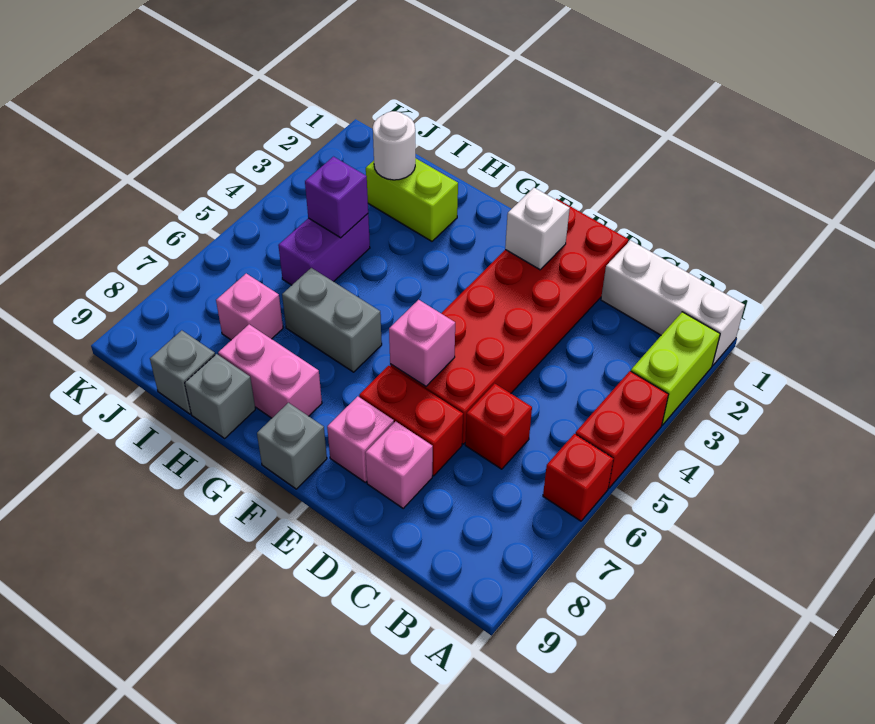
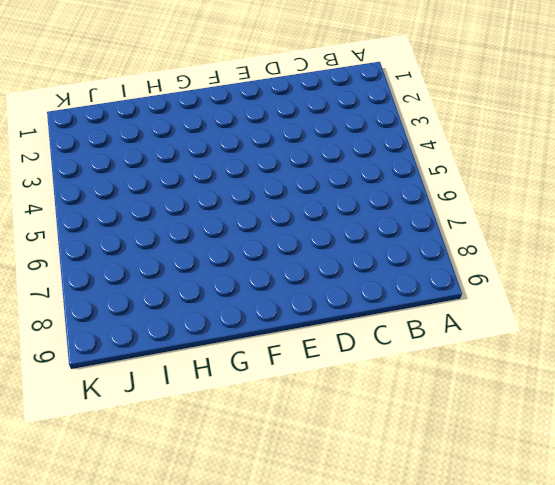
none -> white brick A1:C1 level 1
none -> lime brick A2:A3 level 1
none -> red brick A4:A5 level 1

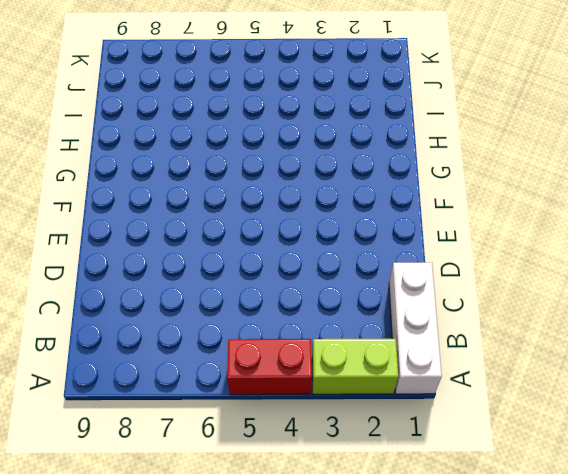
none -> red brick A6 level 1
none -> red brick C6 level 1
none -> red brick D1:E6 level 1

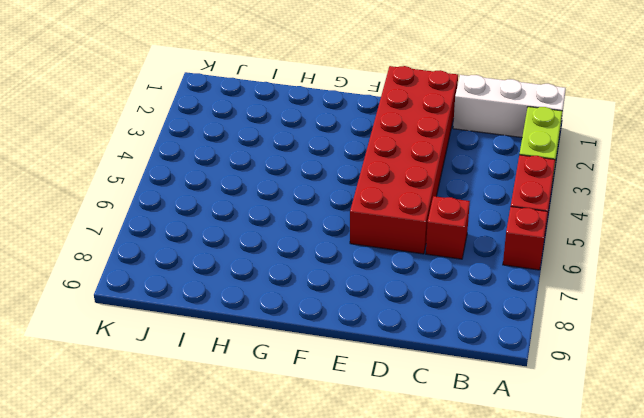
none -> red brick D7:E7 level 1
none -> pink brick D8 level 1
none -> pink brick E8 level 1

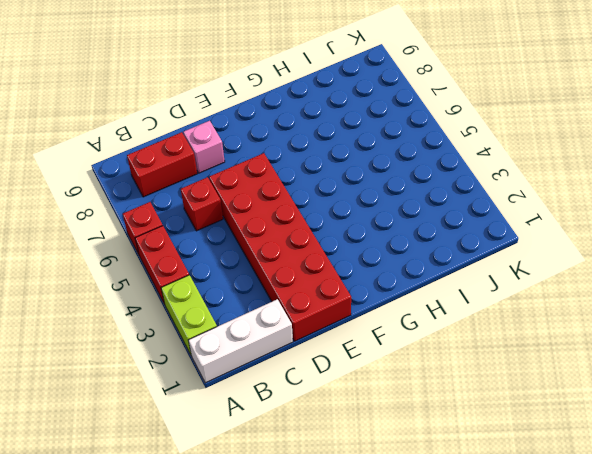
red brick B8:C8 level 1 -> red brick D7:E7 level 1
none -> pink brick E8 level 1
none -> grey brick F9 level 1
none -> grey brick G6:H6 level 1

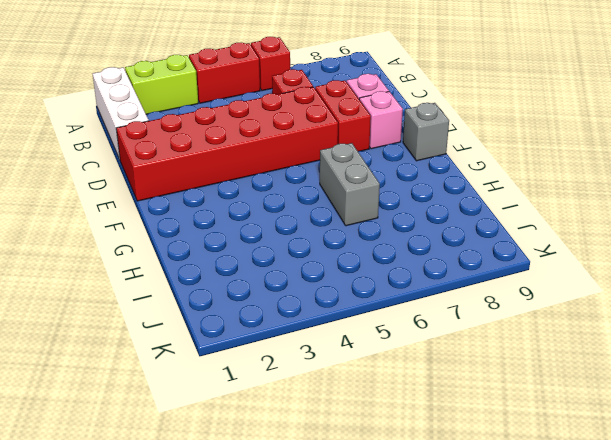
none -> pink brick G8:H8 level 1
none -> lime brick H2:I2 level 1
none -> grey brick H9 level 1

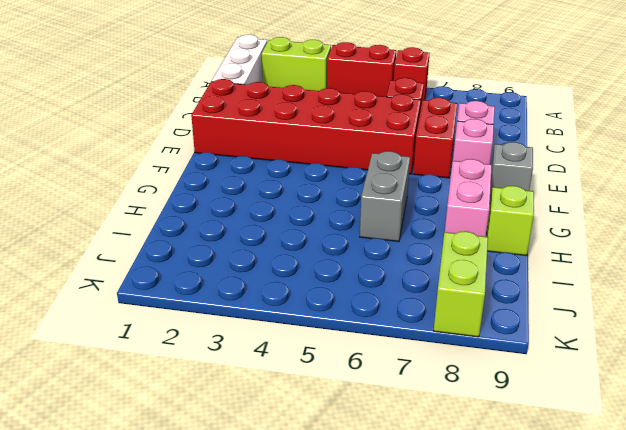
lime brick H9 level 1 -> grey brick H9 level 1
lime brick J8:K8 level 1 -> lime brick H2:I2 level 1
none -> purple brick I4:I5 level 1
none -> pink brick I7 level 1
none -> grey brick I9 level 1

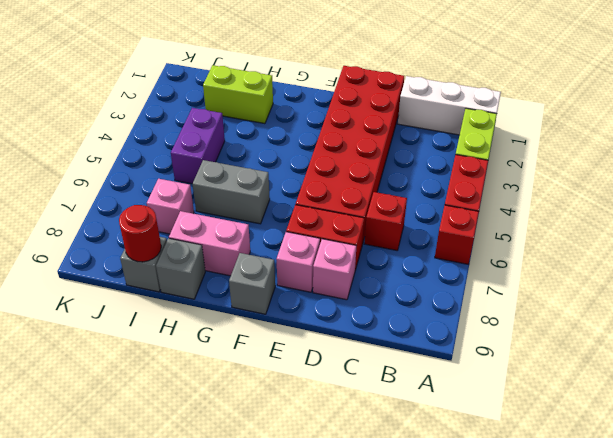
red round brick I9 level 2 -> none
none -> white brick E2 level 2
none -> pink brick E6 level 2
none -> white round brick I2 level 2

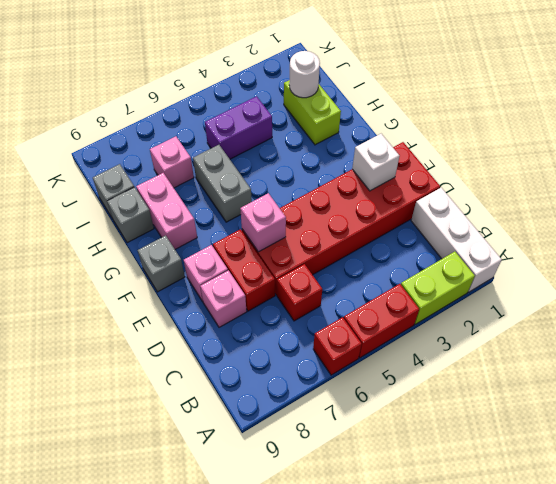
none -> purple brick I4 level 2

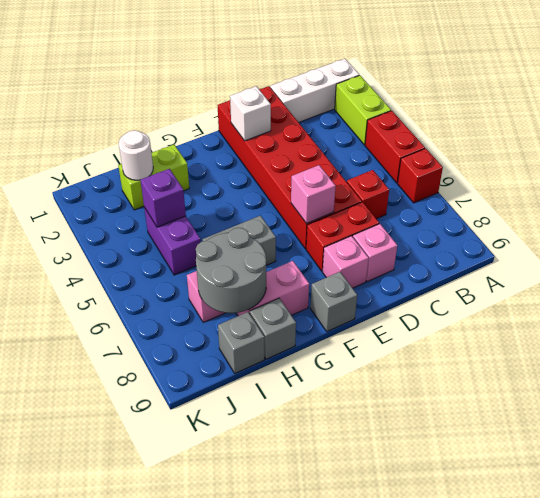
grey round brick H7:I8 level 2 -> none

